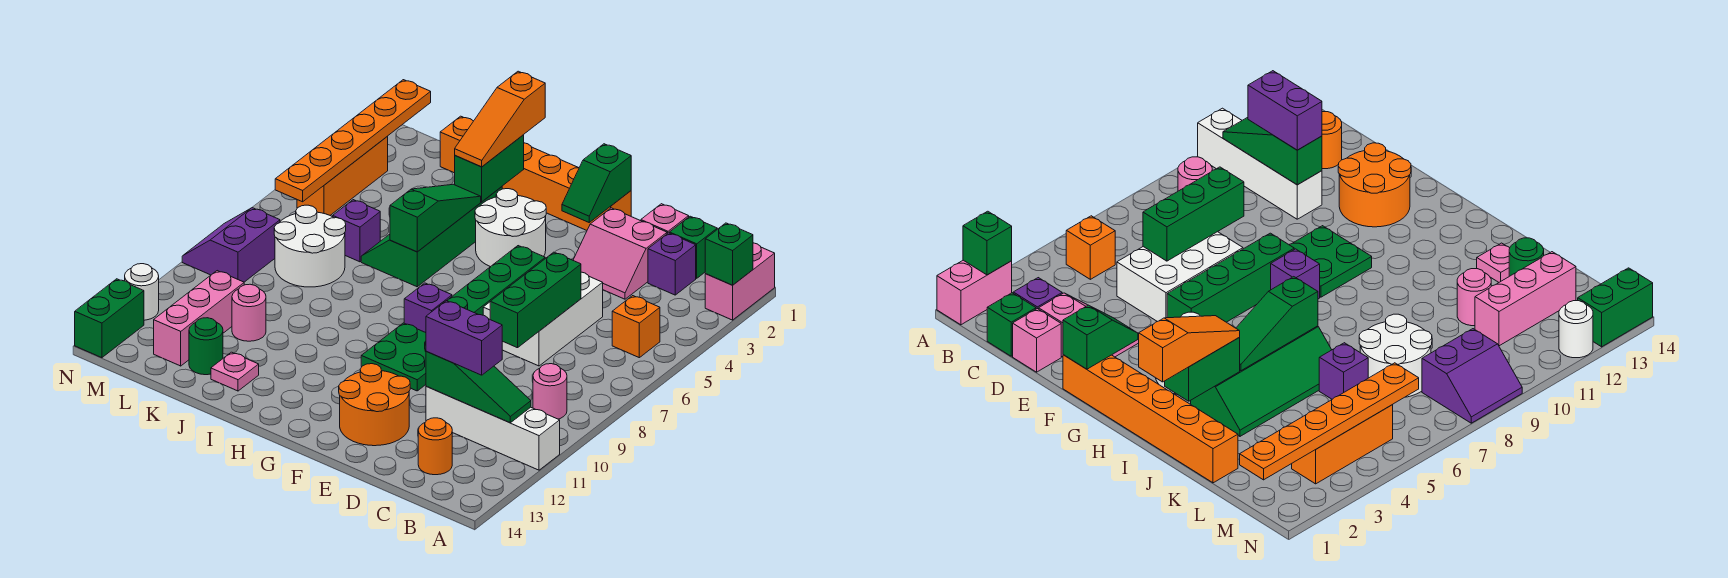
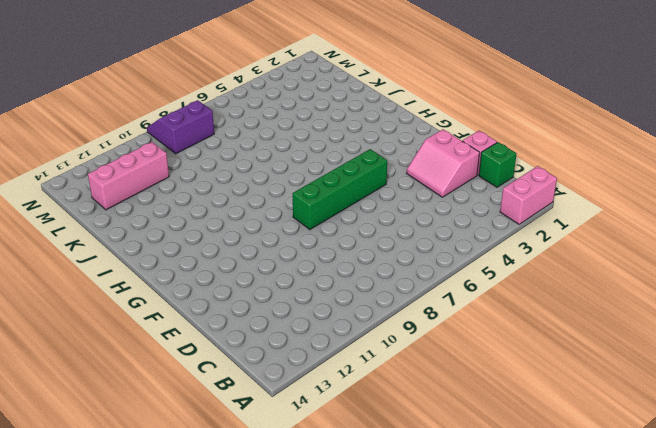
none -> white brick A11:D11 level 1
none -> orange brick B5 level 1
none -> pink round brick B9 level 1
none -> purple brick C2 level 1

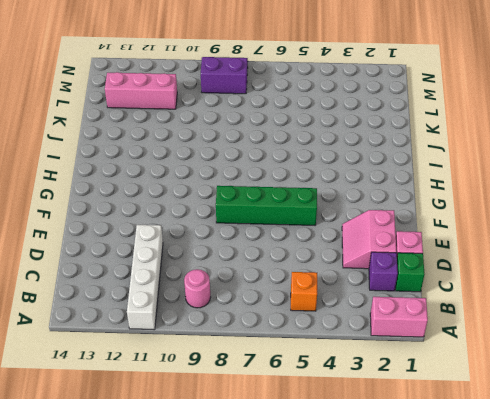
none -> orange round brick C13 level 1
none -> white brick D5:E7 level 1
none -> orange round brick E12:F13 level 1
none -> orange brick F1:K1 level 1

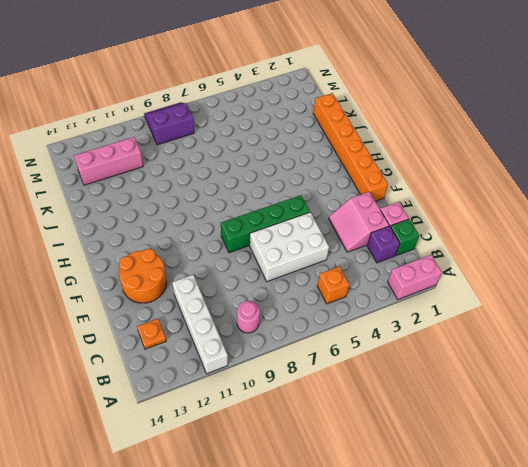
orange plate C13 level 1 -> orange round brick C13 level 1
none -> green plate F9:G10 level 1
none -> white round brick G3:H4 level 1
none -> purple brick G8 level 1
none -> green slope I3:J6 level 1 top I

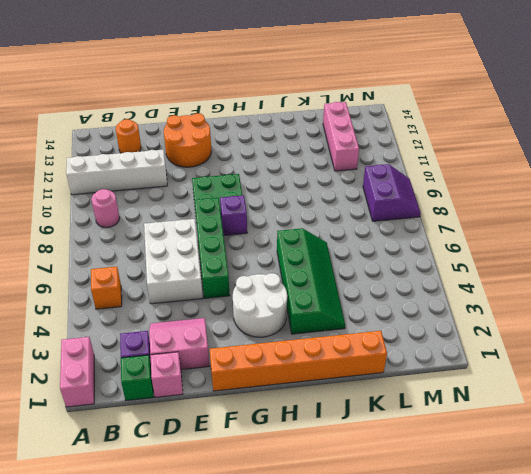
none -> pink plate J13 level 1
none -> purple brick K6 level 1
none -> white round brick K7:L8 level 1
none -> pink round brick K11 level 1

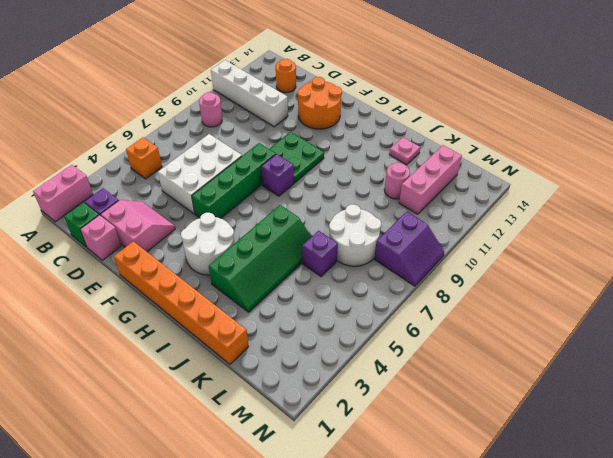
none -> green round brick K13 level 1
none -> orange brick M3:M5 level 1
none -> white round brick N12 level 1
none -> green brick N13:N14 level 1

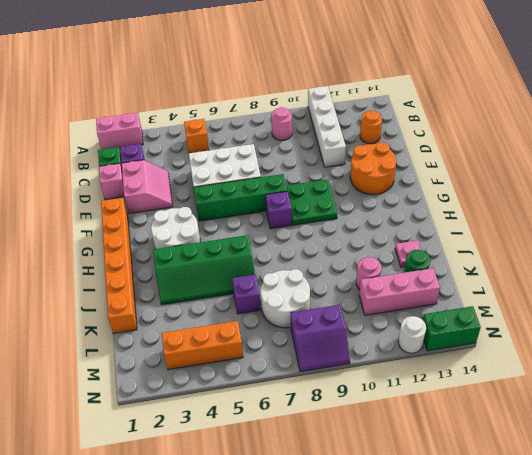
none -> green brick A2 level 2
none -> green slope B11:D11 level 2 top D
none -> green brick D6:D8 level 2
none -> green slope F1:F2 level 2 top 1

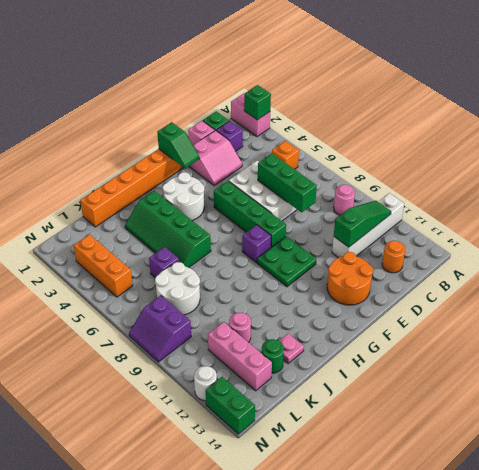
none -> green brick I2:I3 level 2
none -> green slope I4:I6 level 2 top 6
none -> orange plate M1:M6 level 2
none -> purple brick C11:D11 level 3

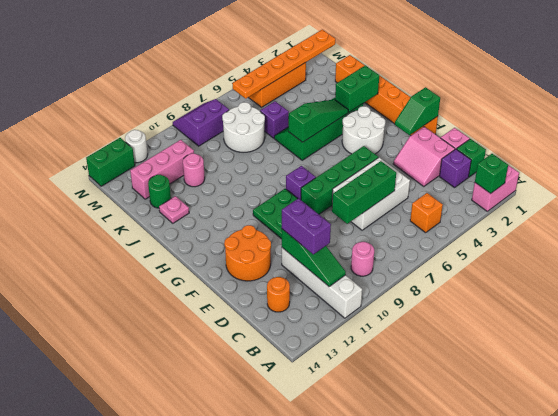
none -> orange slope I1:I3 level 3 top 1

